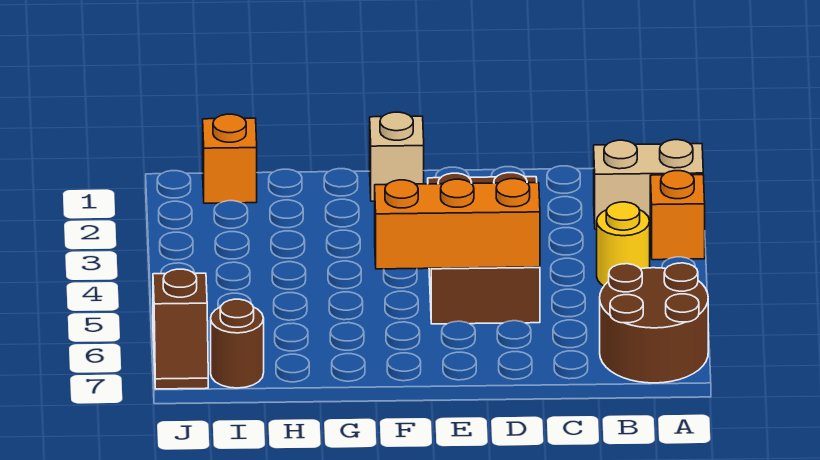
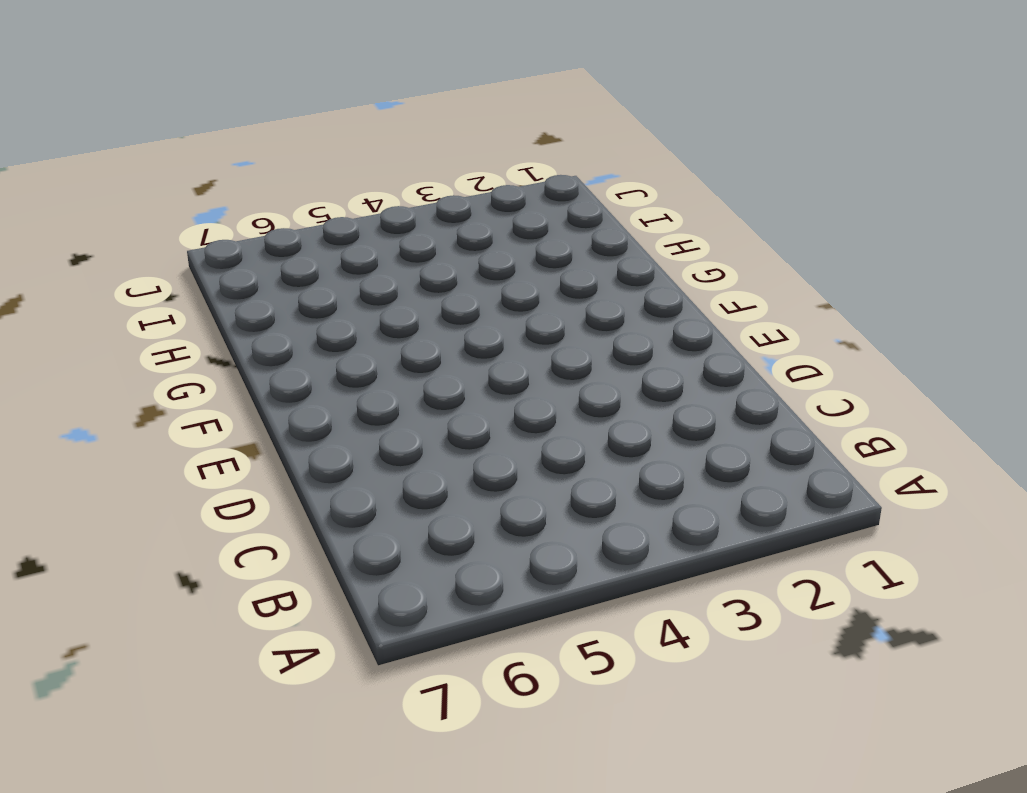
none -> tan brick A2:B2 level 1
none -> orange brick A3 level 1

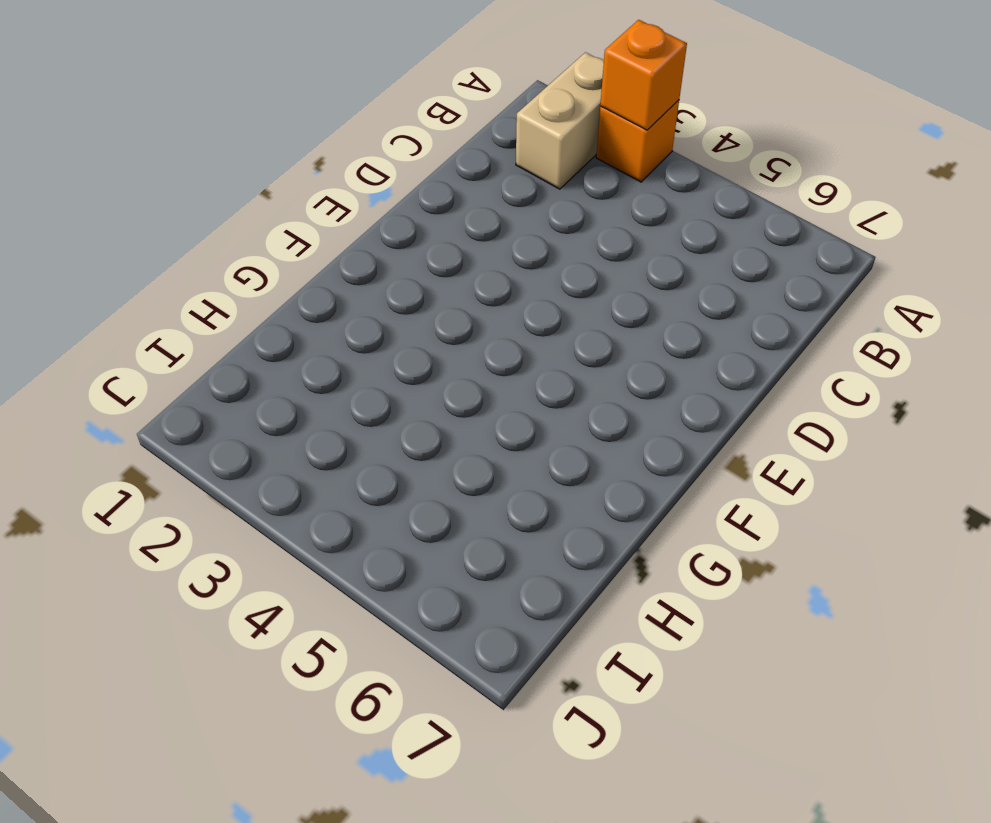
orange brick A3 level 2 -> orange brick I1 level 1
none -> brown round brick A6:B7 level 1
none -> yellow round brick B4 level 1

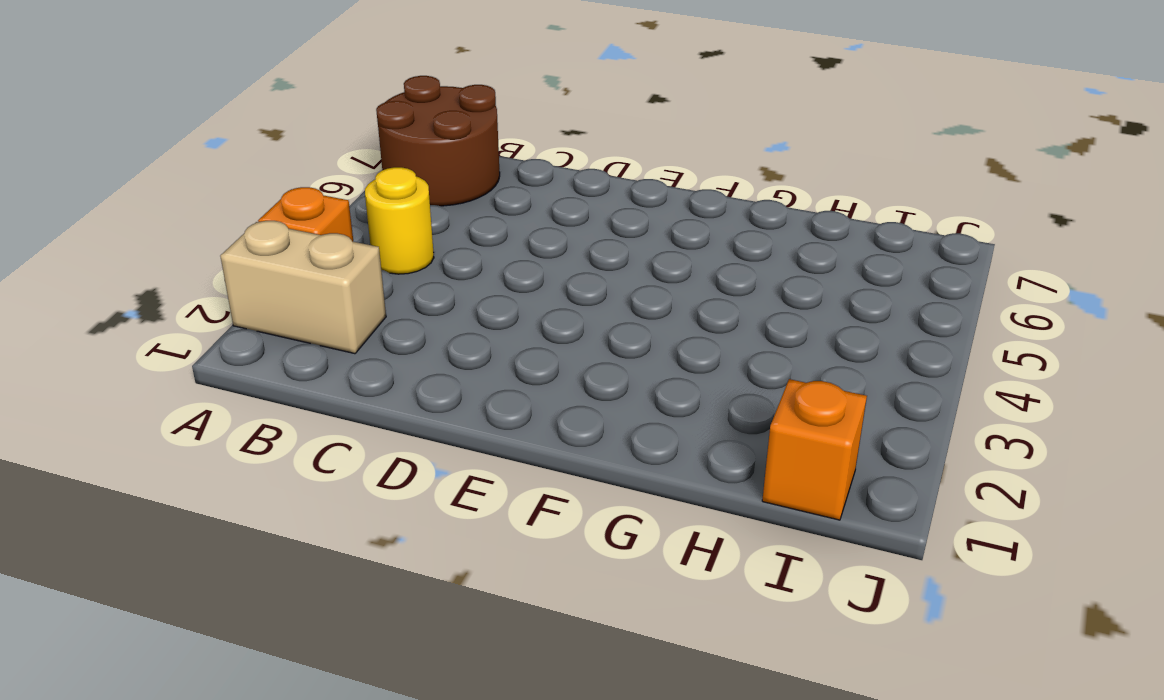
none -> brown brick D3:E5 level 1
none -> tan brick F1 level 1

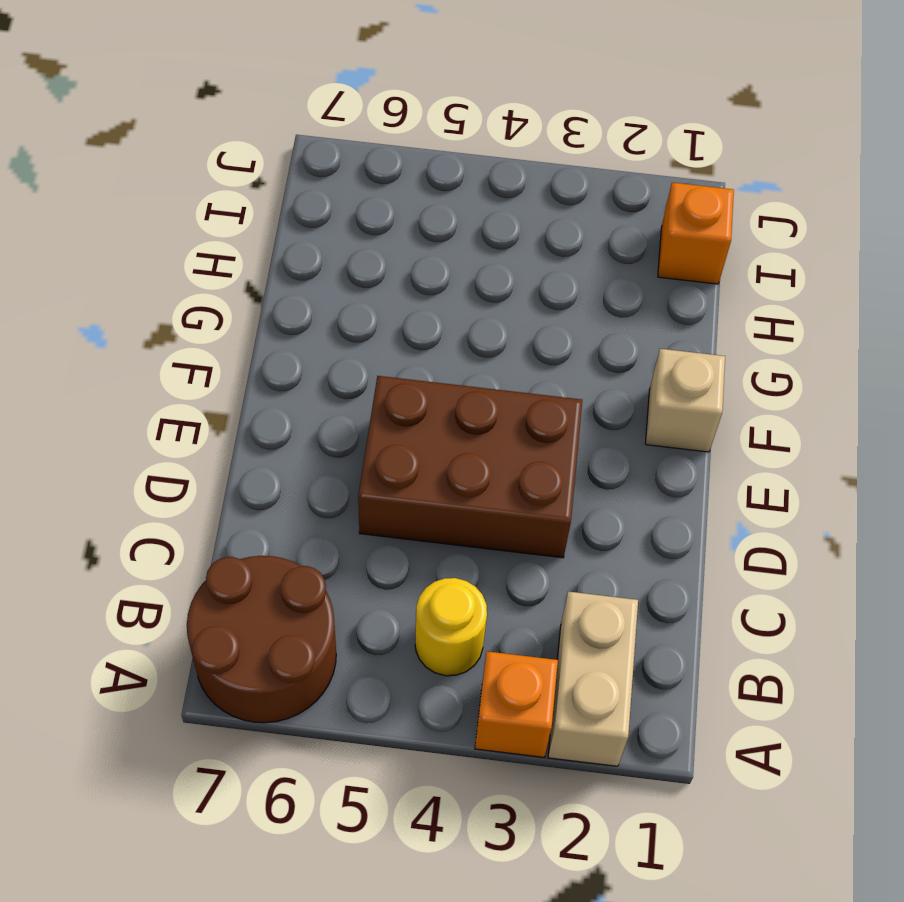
none -> brown round brick I7 level 1
none -> brown slope J6:J7 level 1 top 6

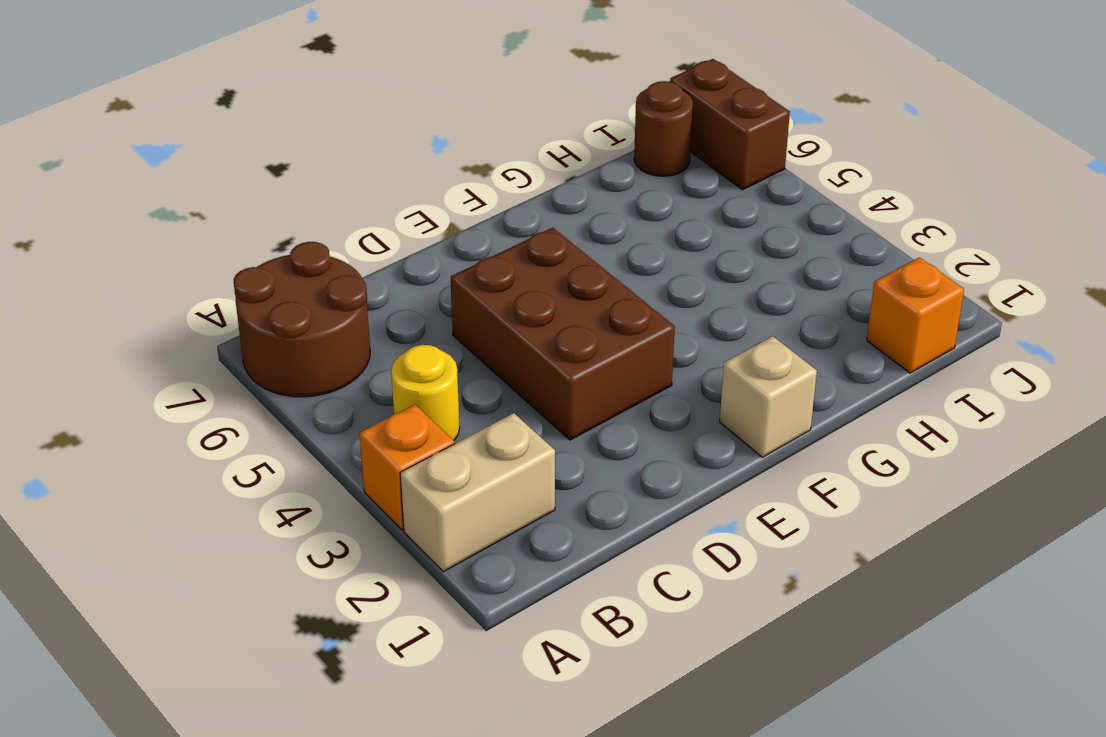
brown brick J6:J7 level 1 -> brown slope J6:J7 level 1 top 6
none -> orange brick D5:F5 level 2

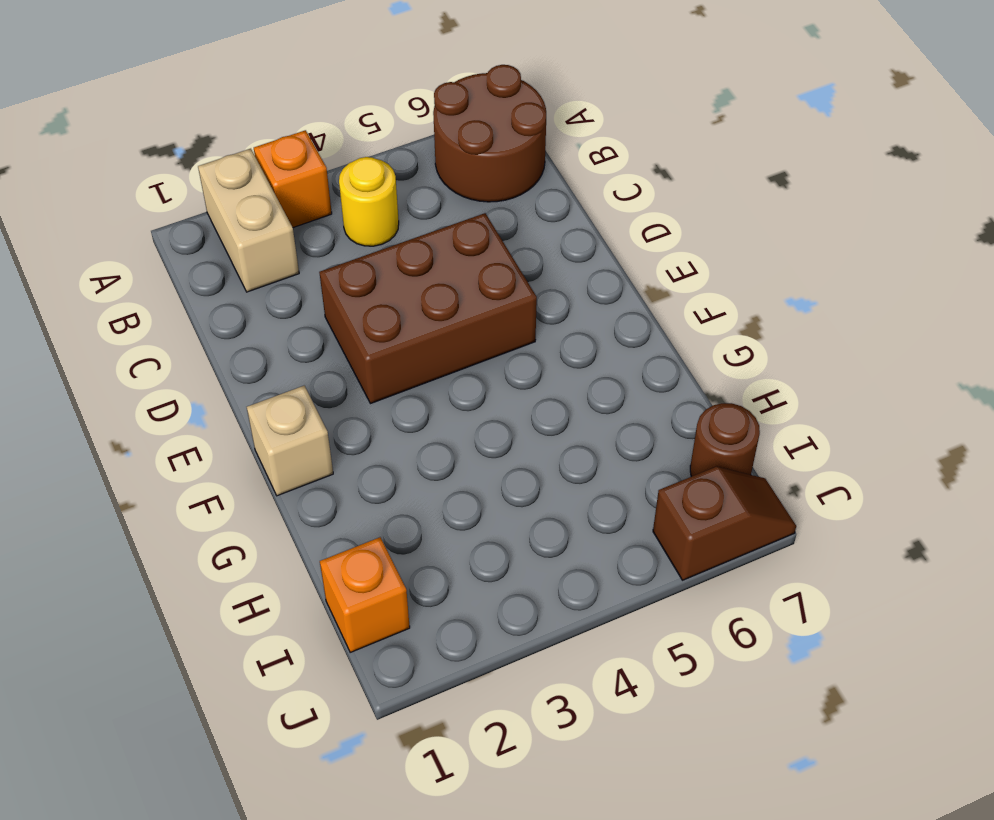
none -> orange brick D5:F5 level 2

